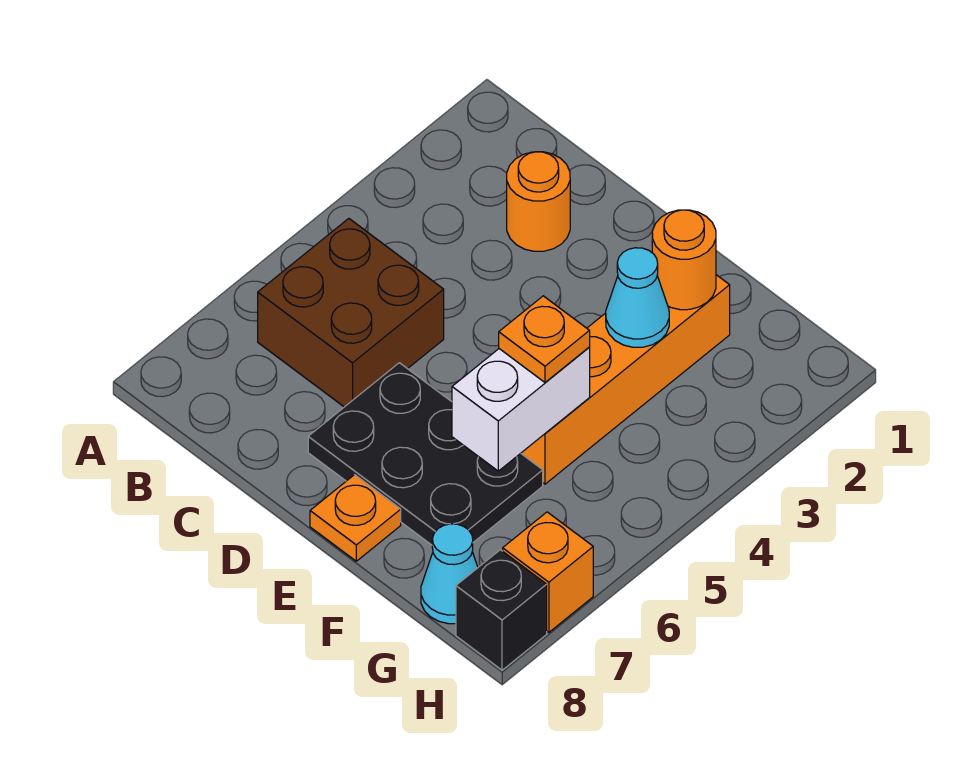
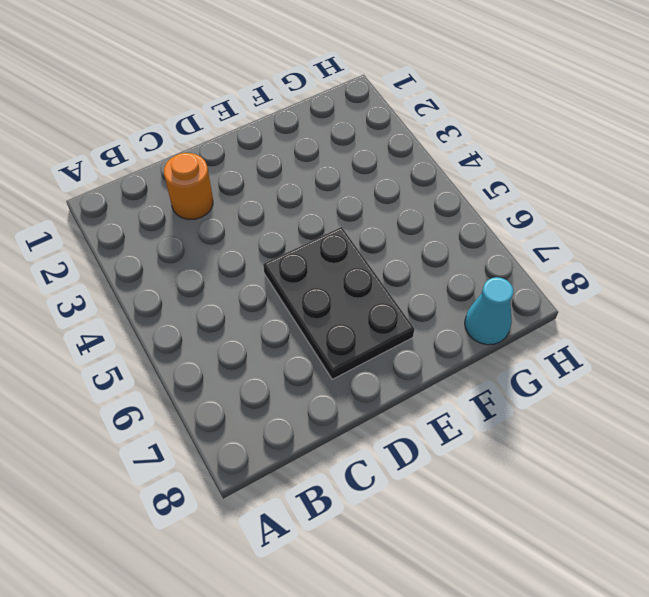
black plate D5:E7 level 1 -> black plate D6:F7 level 1
none -> brown brick B5:C6 level 1
none -> orange plate E8 level 1
none -> orange brick F2:F5 level 1

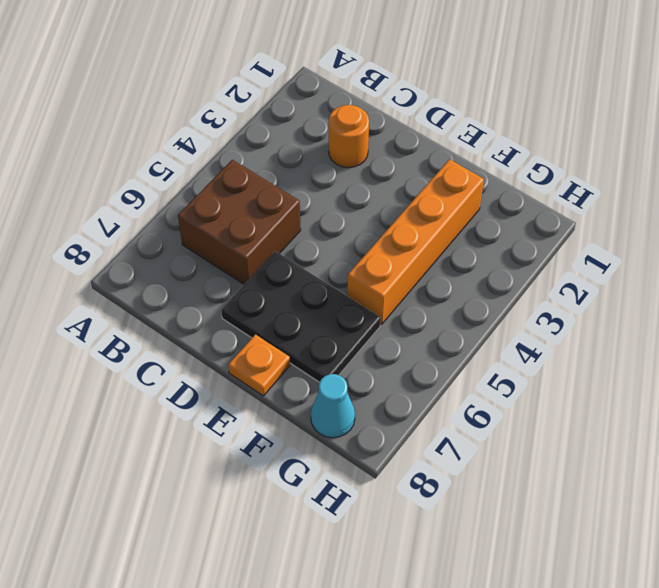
none -> orange brick H7 level 1
none -> black brick H8 level 1
none -> orange round brick F2 level 2

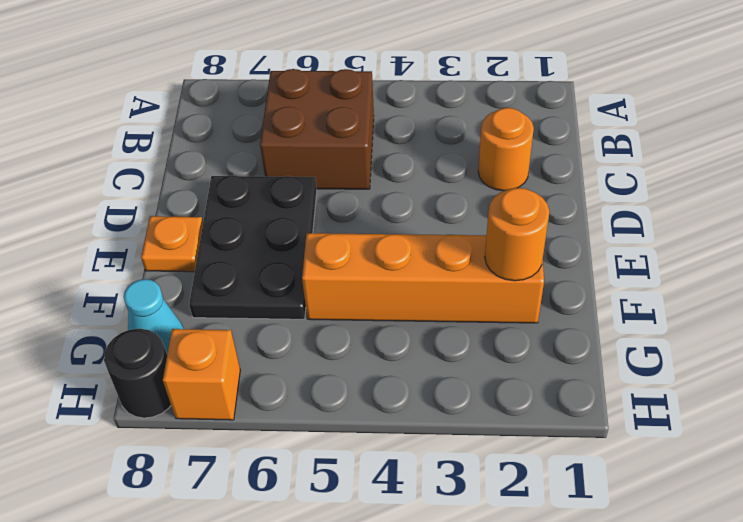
black round brick H8 level 1 -> black brick H8 level 1
none -> cyan cone F3 level 2
none -> white brick F5:F6 level 2
none -> orange plate F5 level 3

